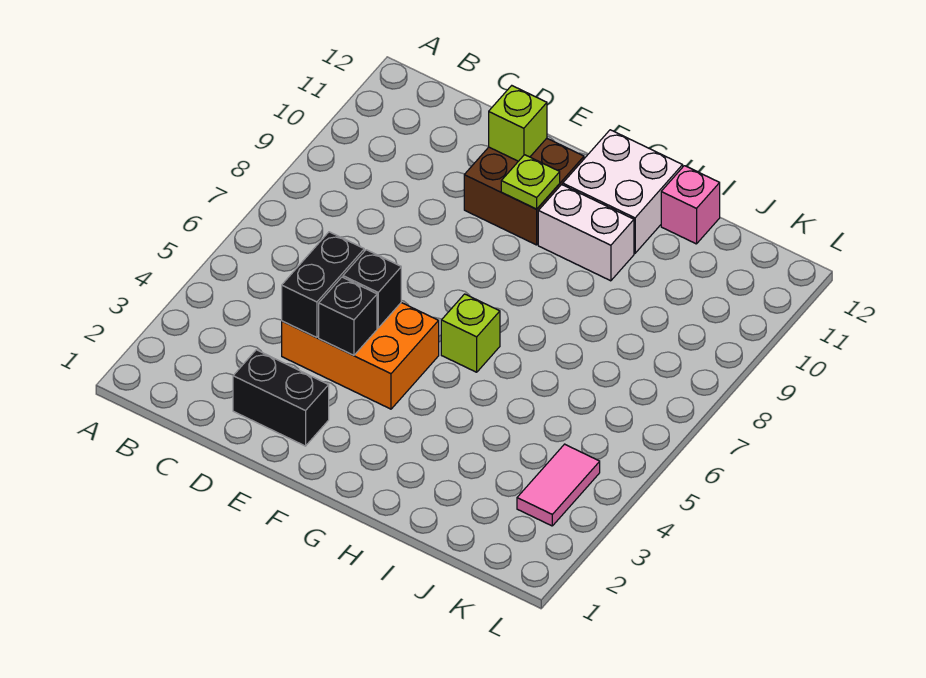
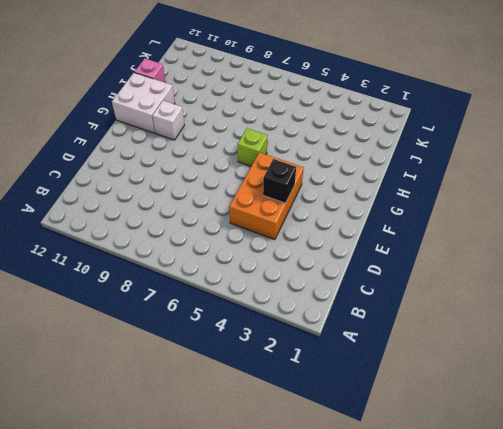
white brick G10 level 1 -> white brick G10:H10 level 1
none -> black brick D2:E2 level 1
none -> brown brick E10:F11 level 1
none -> pink tile K3:K4 level 1

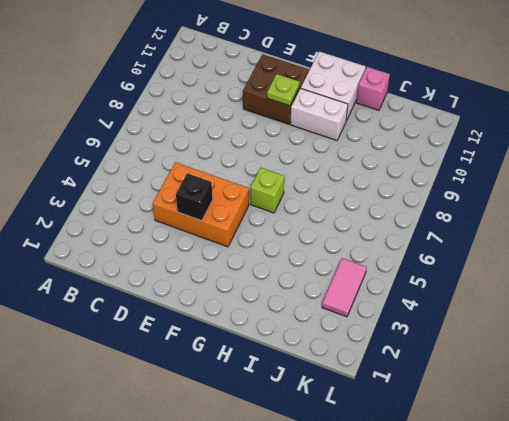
none -> black brick D2:E2 level 1
none -> black brick D4:D5 level 2
none -> black brick E5 level 2

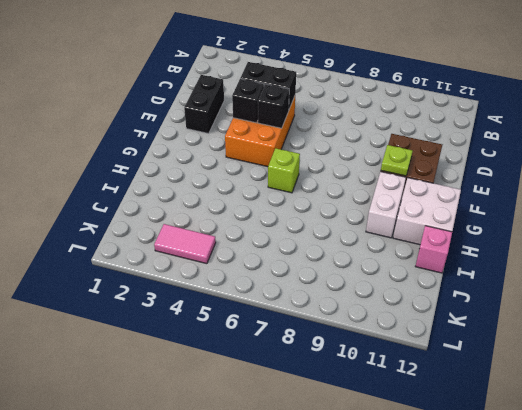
none -> lime brick E11 level 2

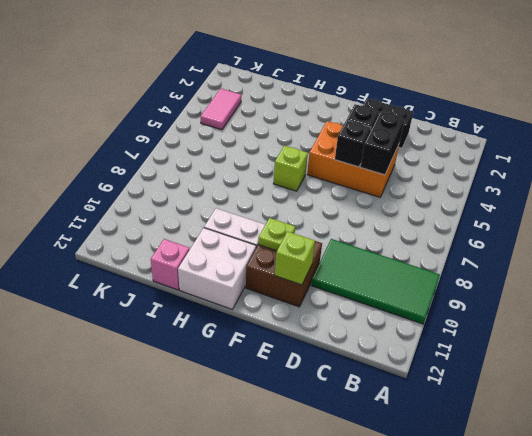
green tile A9:D10 level 1 -> none

